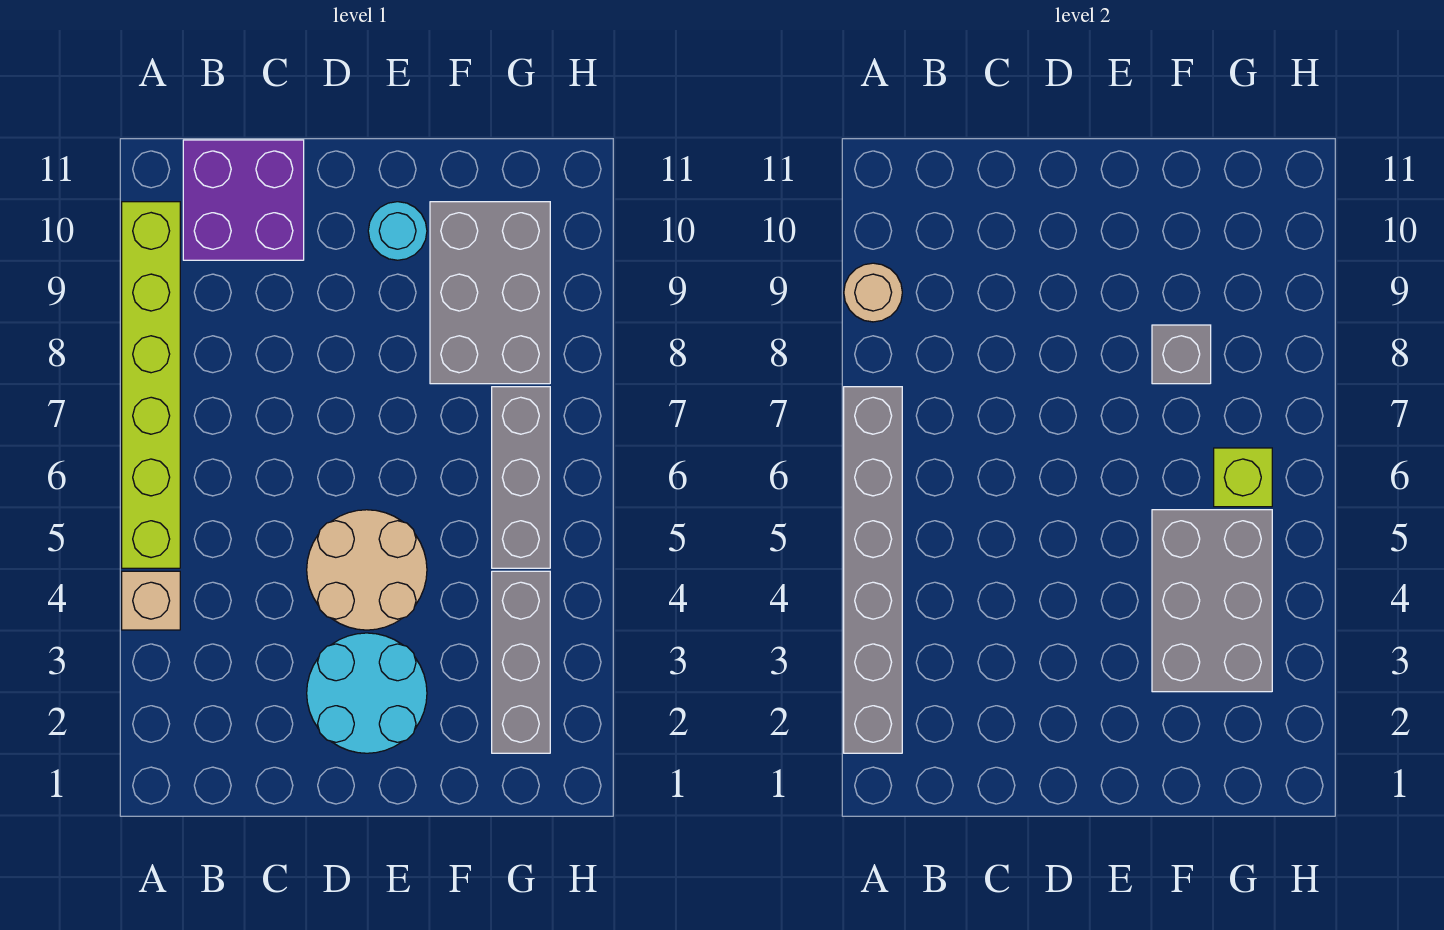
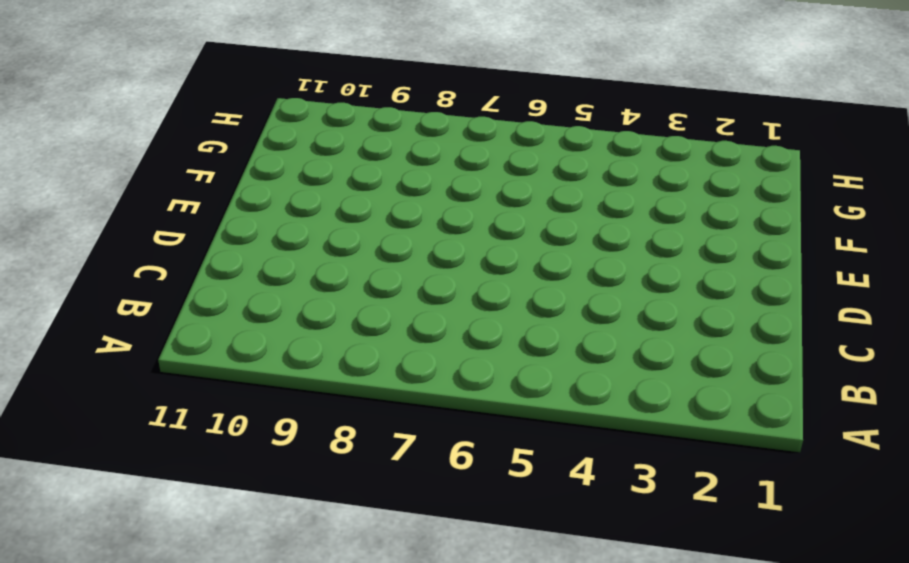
none -> tan brick A4 level 1
none -> lime brick A5:A10 level 1
none -> purple brick B10:C11 level 1

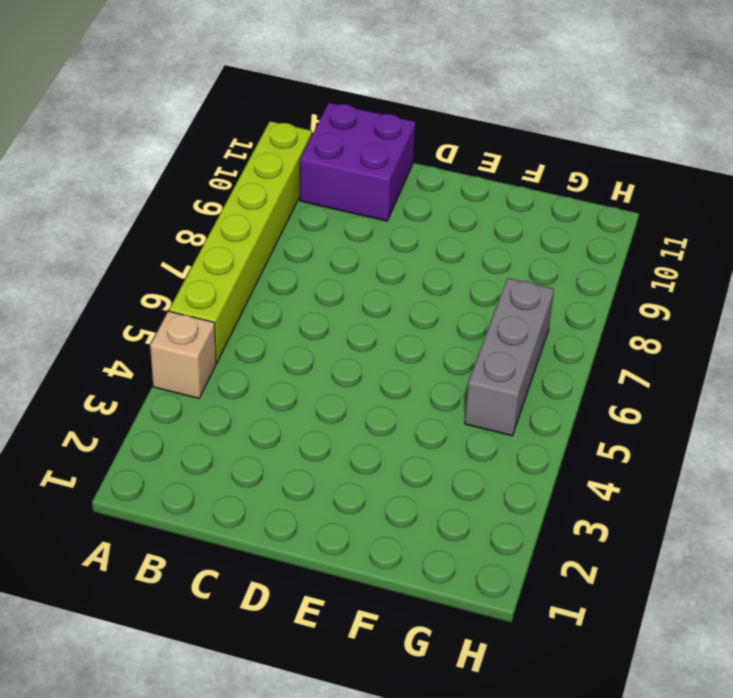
none -> cyan round brick D2:E3 level 1
none -> tan round brick D4:E5 level 1
none -> cyan round brick E10 level 1

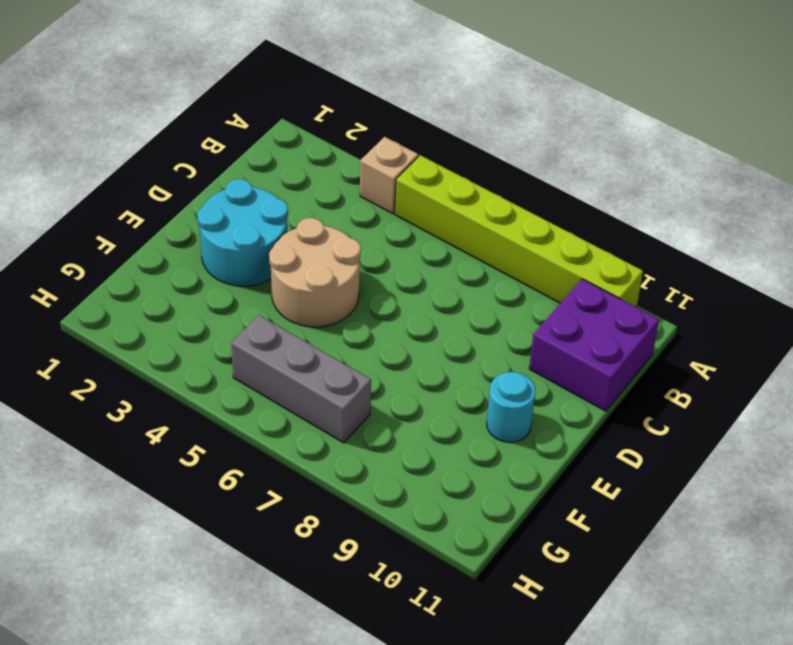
none -> grey brick F8:G10 level 1
none -> grey brick G2:G4 level 1
none -> grey brick A2:A7 level 2

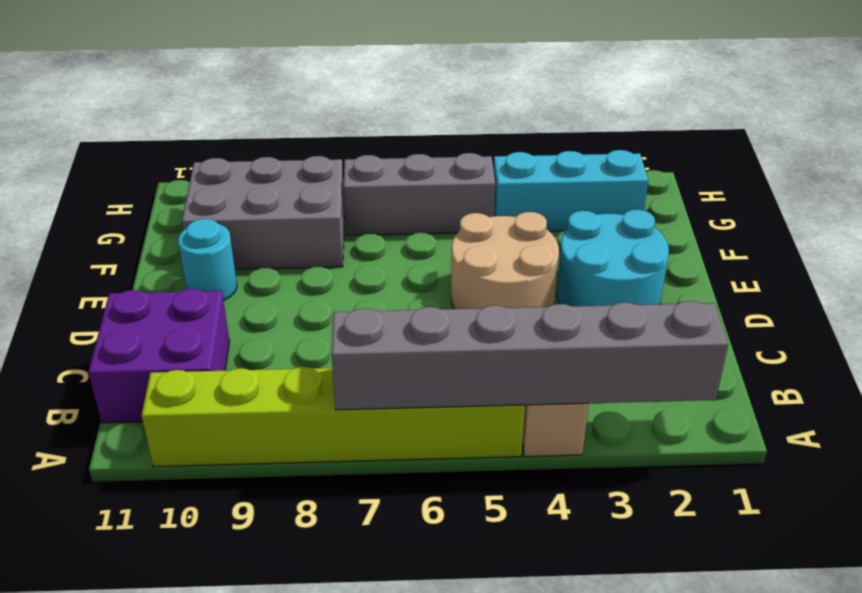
cyan brick G2:G4 level 1 -> grey brick G2:G4 level 1
none -> tan round brick A9 level 2
none -> grey brick F3:G5 level 2
none -> grey brick F8 level 2

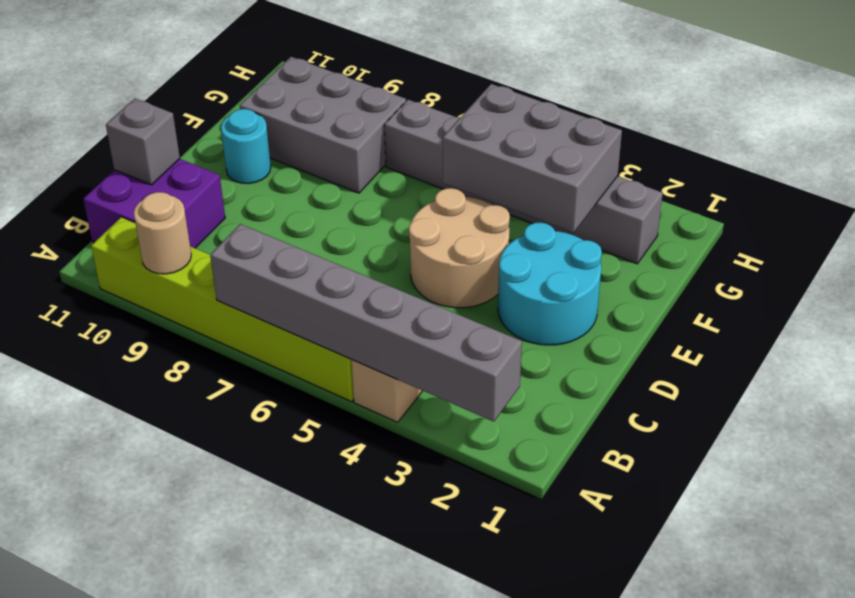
grey brick C11 level 2 -> grey brick F8 level 2
none -> lime brick G6 level 2

